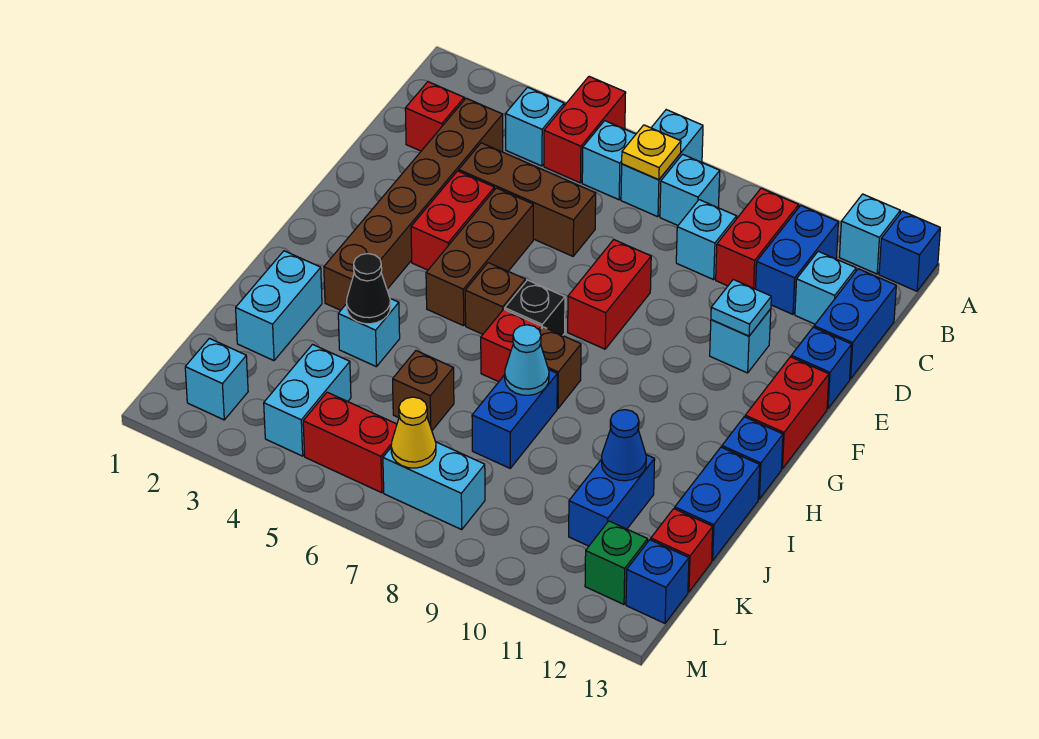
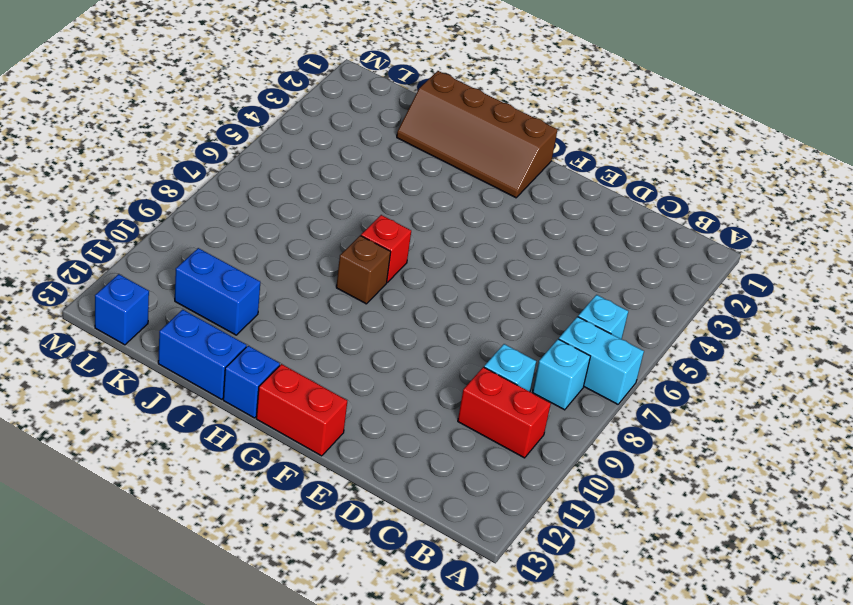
brown slope G1:J2 level 1 top 1 -> cyan brick I2:J2 level 1
none -> red brick A5:B5 level 1
none -> cyan brick A12 level 1
none -> blue brick A13 level 1
none -> cyan brick B4 level 1

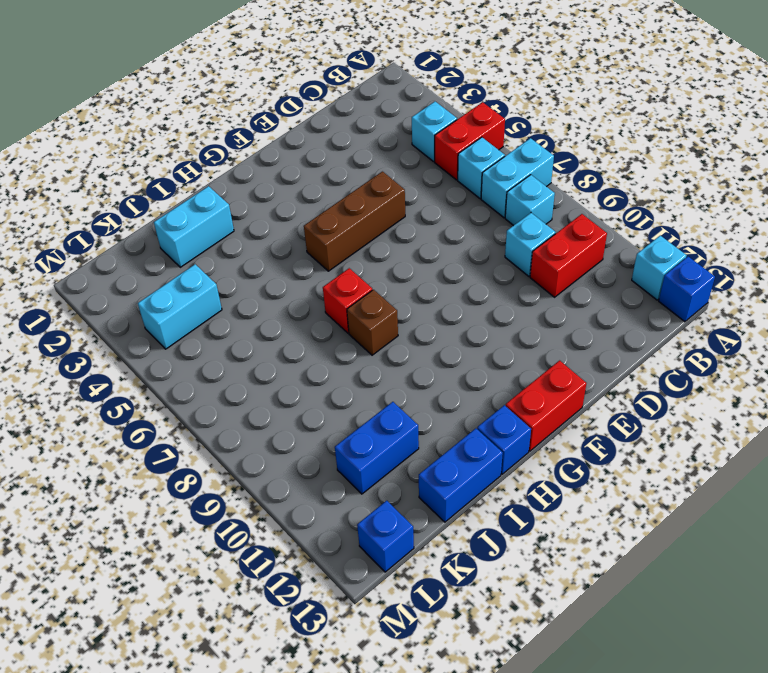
none -> blue brick B11:C11 level 1
none -> red brick C2 level 1
none -> brown brick C3:H3 level 1
none -> cyan brick C12 level 1

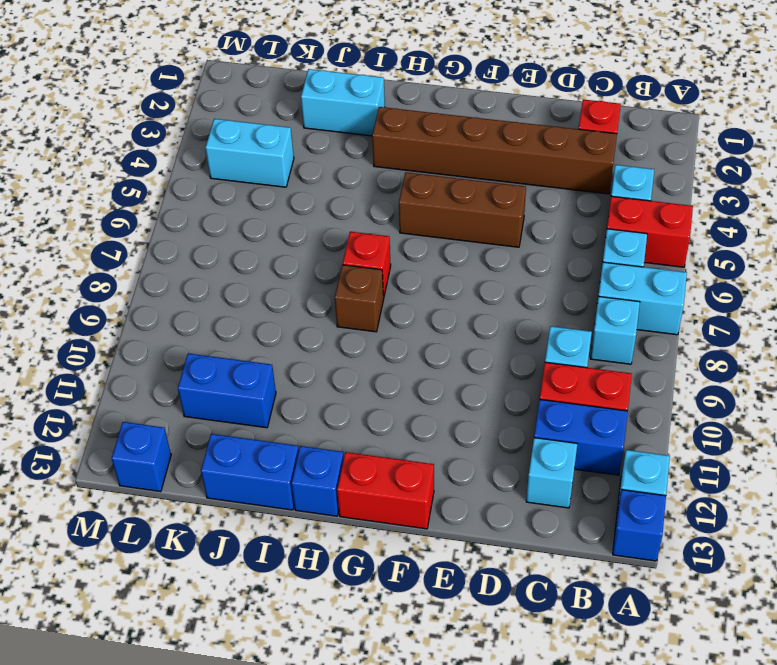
none -> blue brick C13:D13 level 1
none -> brown brick D4:D6 level 1
none -> red brick E4:F4 level 1
none -> red brick E8:F8 level 1

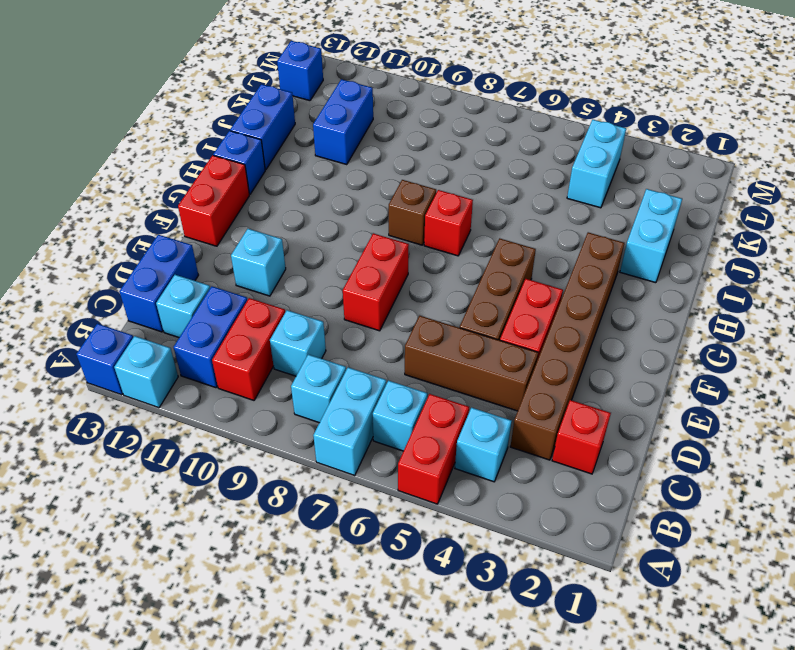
none -> blue brick E13 level 1
none -> brown brick G6 level 1
none -> black brick G7 level 1
none -> cyan brick I4 level 1

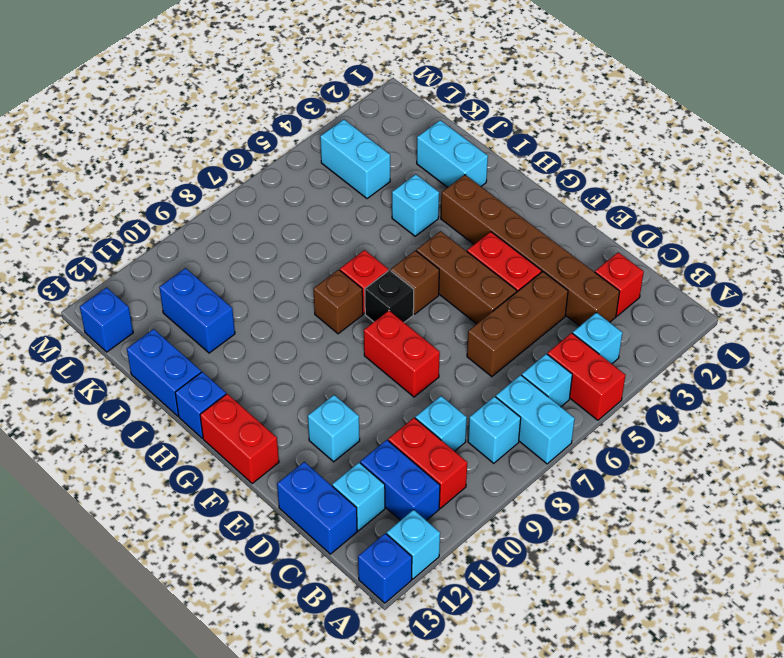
none -> blue brick E13 level 1
none -> blue brick I8:J8 level 1
none -> brown brick J6 level 1
none -> red brick K13 level 1

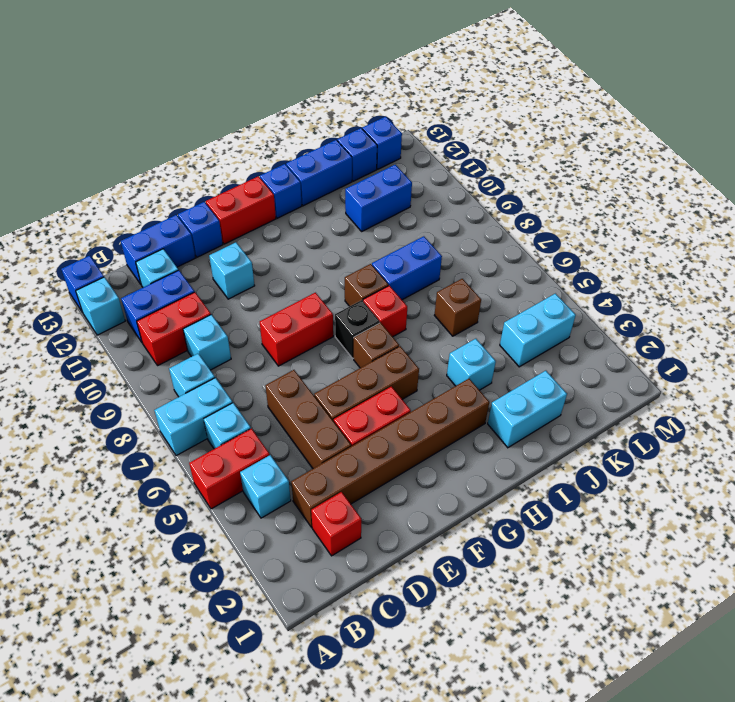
blue brick K13 level 1 -> red brick K13 level 1
none -> cyan brick L2 level 1
none -> red brick L5:L6 level 1
none -> cyan brick L7:L8 level 1
none -> green brick L12 level 1

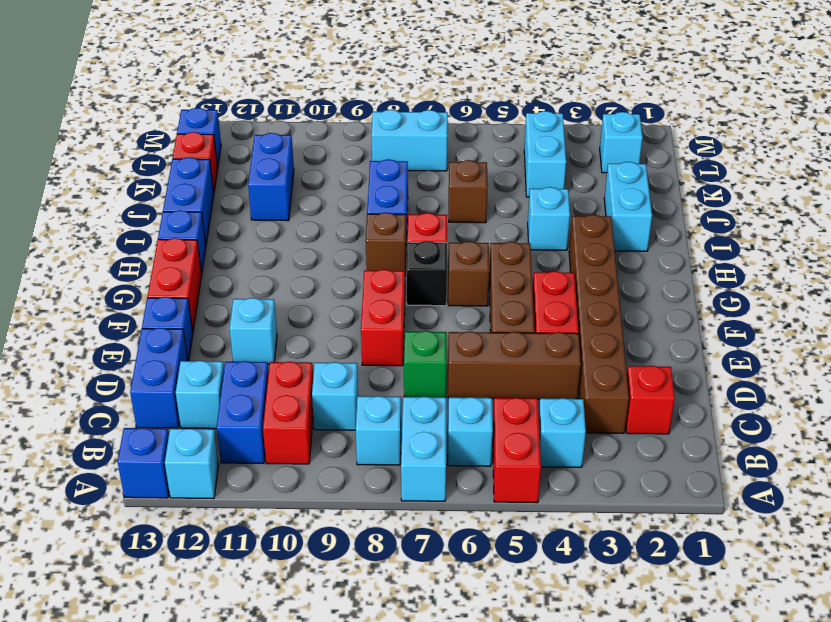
green brick D7 level 1 -> green brick L12 level 1
none -> red brick L5:L6 level 1
none -> yellow plate B7 level 2
none -> cyan plate E11 level 2
none -> black cone I4 level 2

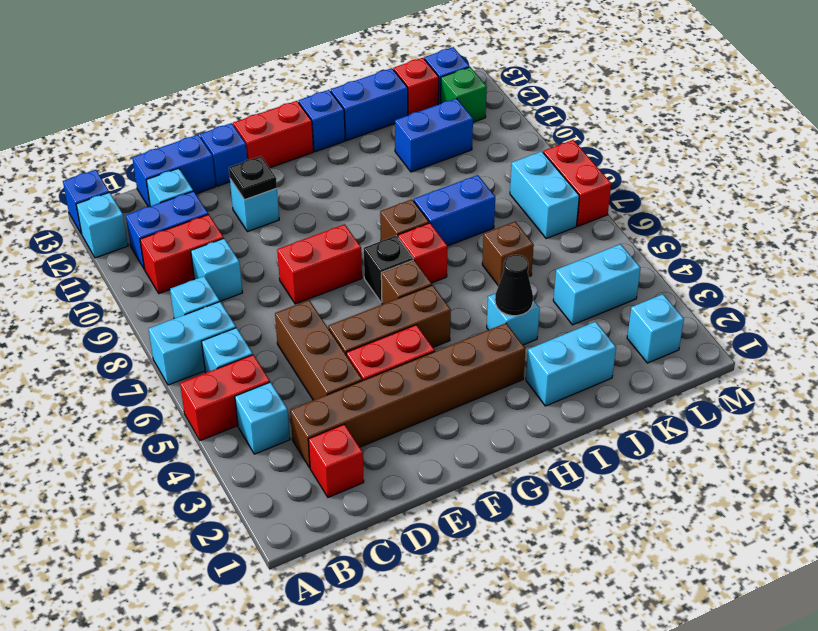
black plate E11 level 2 -> cyan plate E11 level 2
red brick M7:M8 level 1 -> red brick L5:L6 level 1
none -> yellow plate B7 level 2
none -> cyan cone I8 level 2
none -> blue cone J11 level 2
none -> yellow cone L7 level 2

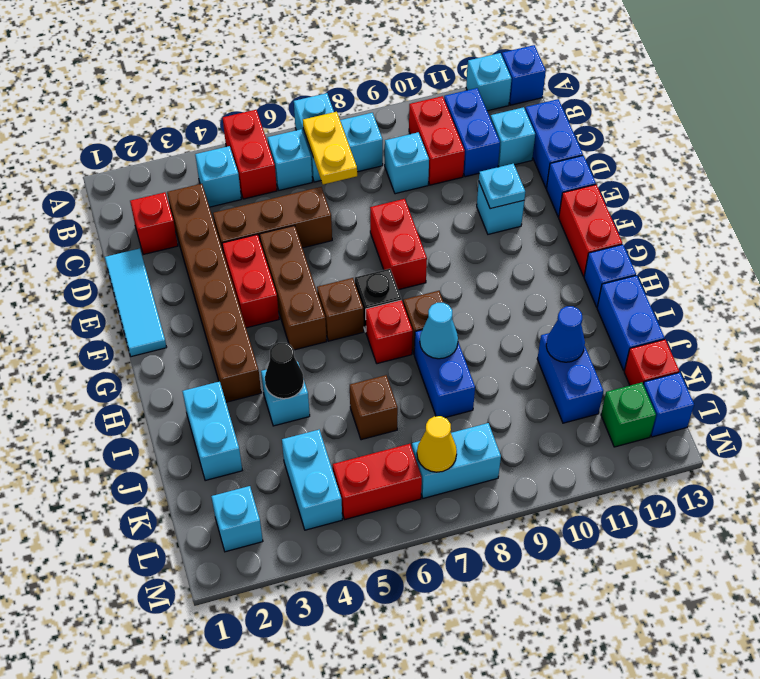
yellow plate B7:C7 level 2 -> yellow plate B7 level 2
cyan tile D1:F1 level 1 -> none

